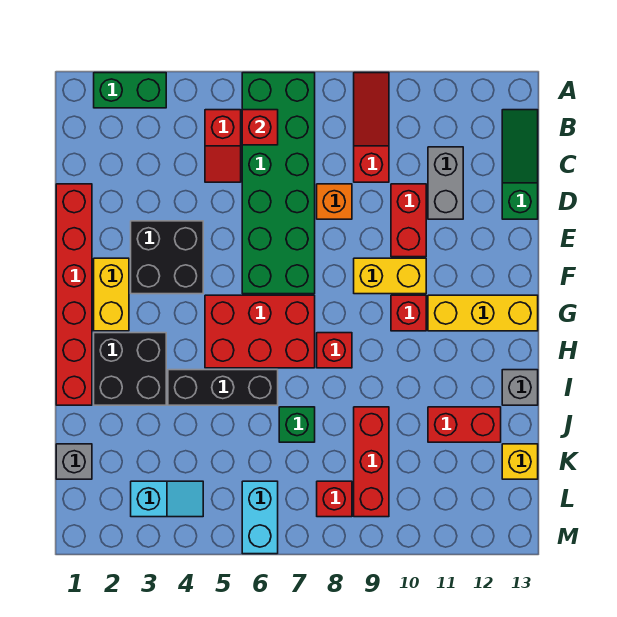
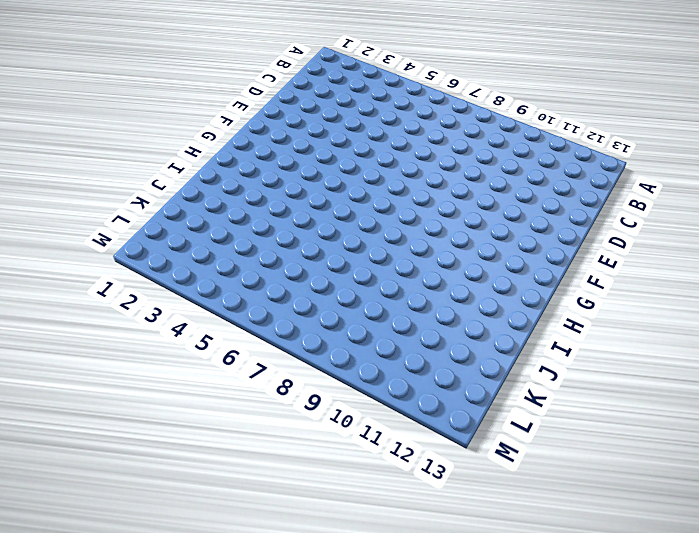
none -> green brick A2:A3 level 1
none -> green brick A6:F7 level 1
none -> red slope A9:C9 level 1 top C

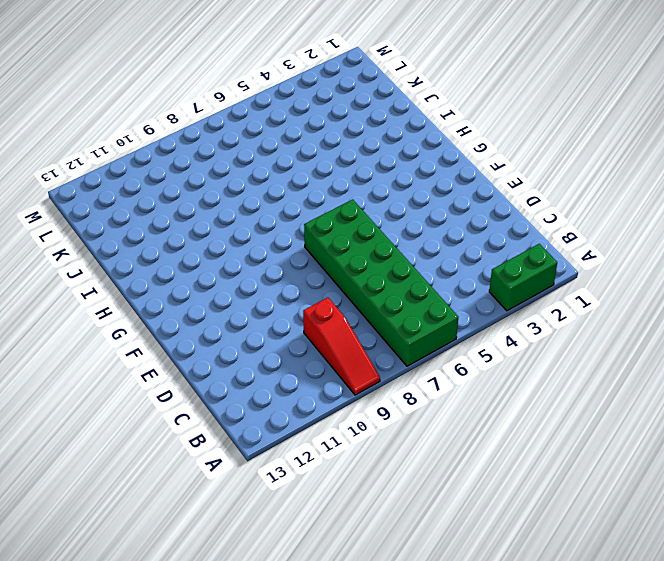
none -> red slope B5:C5 level 1 top B
none -> green slope B13:D13 level 1 top D
none -> grey brick C11:D11 level 1

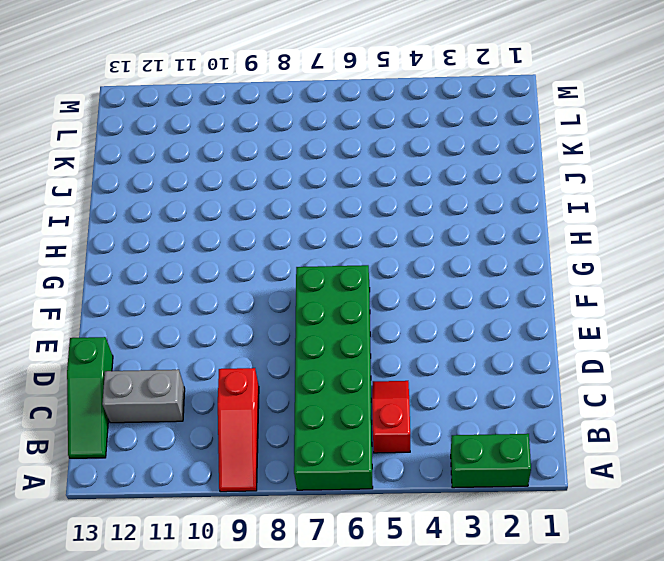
grey brick C11:C12 level 1 -> grey brick C11:D11 level 1
none -> red brick D1:I1 level 1
none -> orange brick D8 level 1
none -> red brick D10:E10 level 1

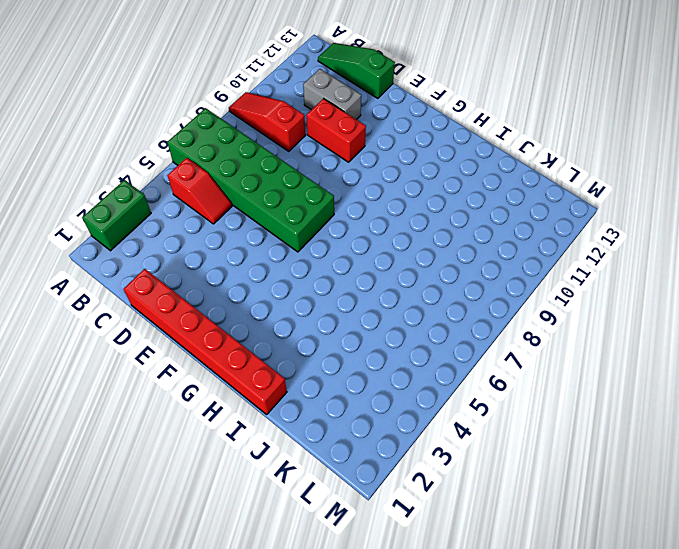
none -> orange brick D8 level 1
none -> black brick E3:F4 level 1
none -> yellow brick F2:G2 level 1

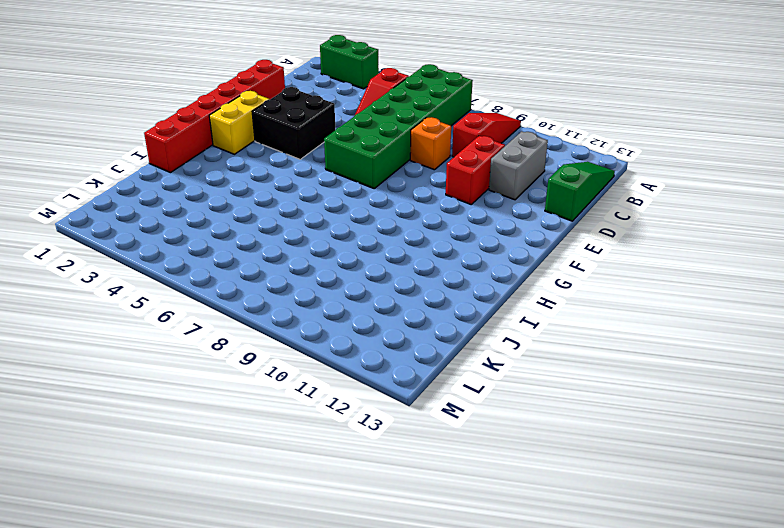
none -> yellow brick F9:F10 level 1
none -> red brick G5:H7 level 1
none -> red brick G10 level 1

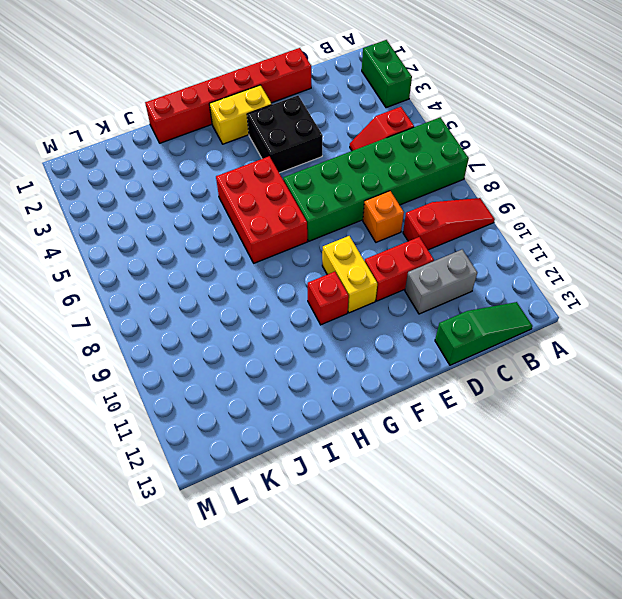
none -> yellow brick G11:G13 level 1
none -> black brick H2:I3 level 1
none -> red brick H8 level 1

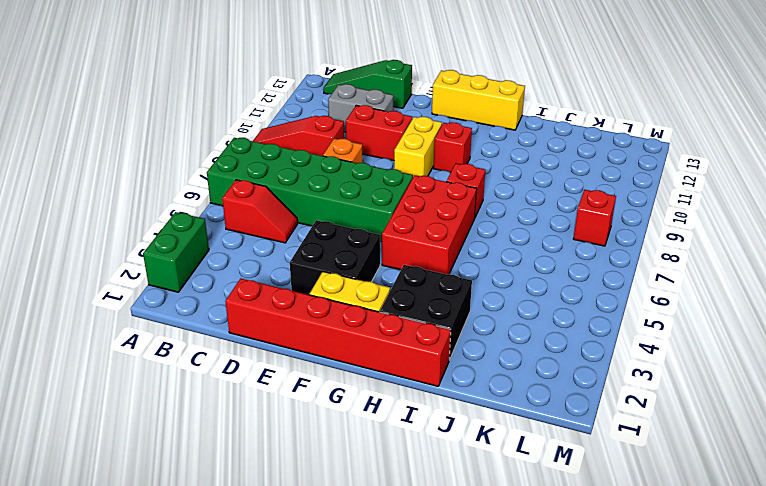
yellow brick F13:H13 level 1 -> yellow brick G11:G13 level 1
none -> black brick I4:I6 level 1
none -> grey brick I13 level 1
none -> green brick J7 level 1

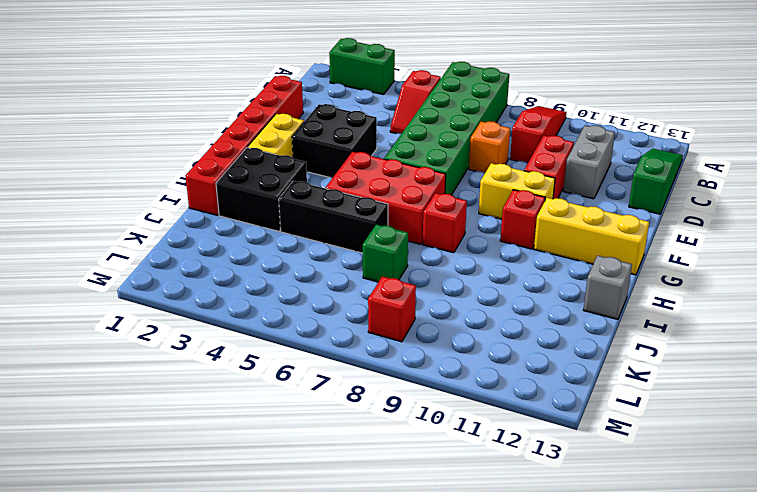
none -> red brick J9:L9 level 1
none -> red brick J11:J12 level 1
none -> grey brick K1 level 1

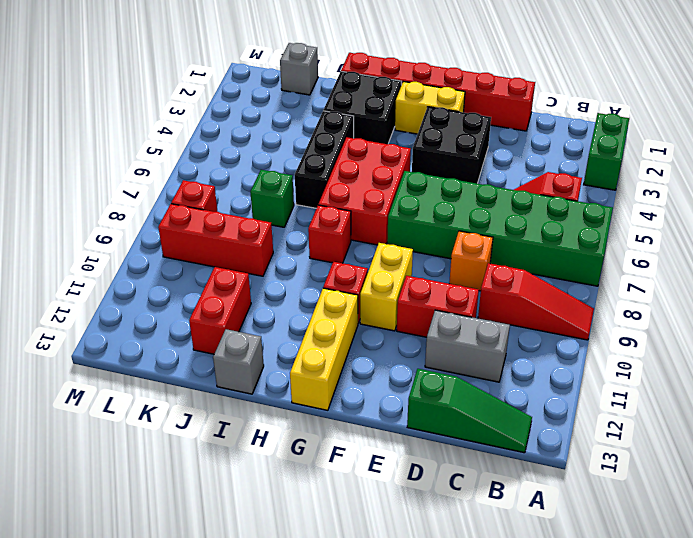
none -> yellow brick K13 level 1
none -> cyan slope L3:L4 level 1 top 3
none -> cyan brick L6:M6 level 1

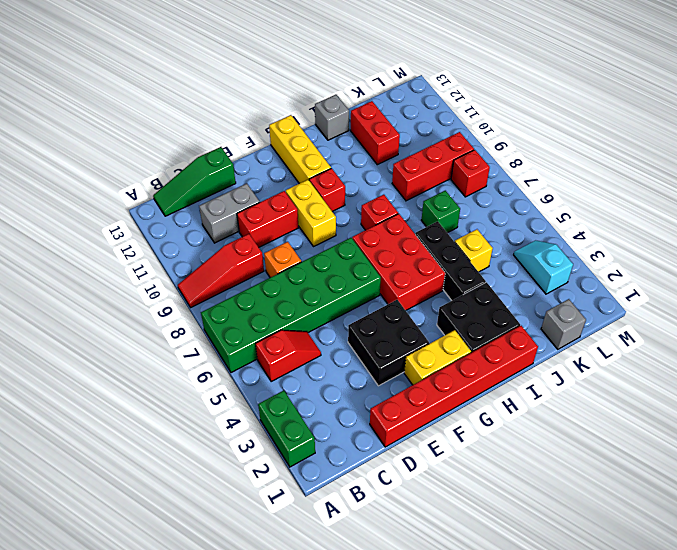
yellow brick J5 level 1 -> yellow brick K13 level 1
none -> cyan brick L6:M6 level 1
none -> red brick B6 level 2

